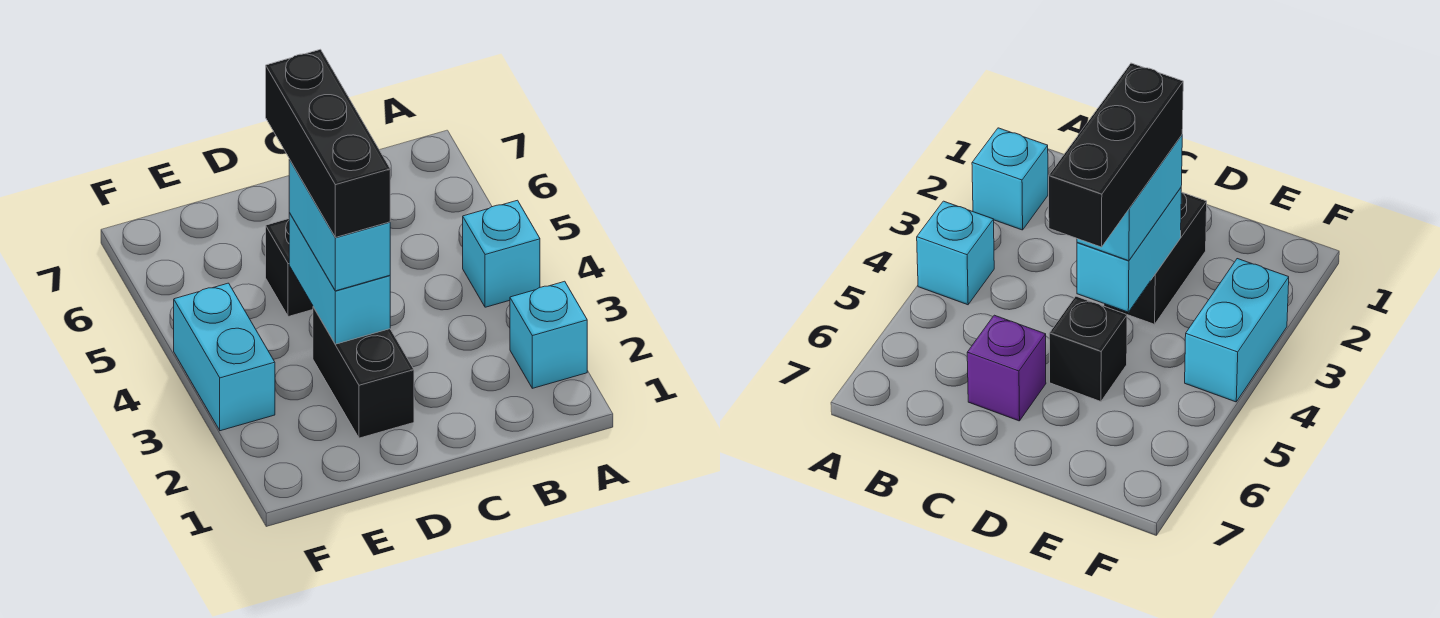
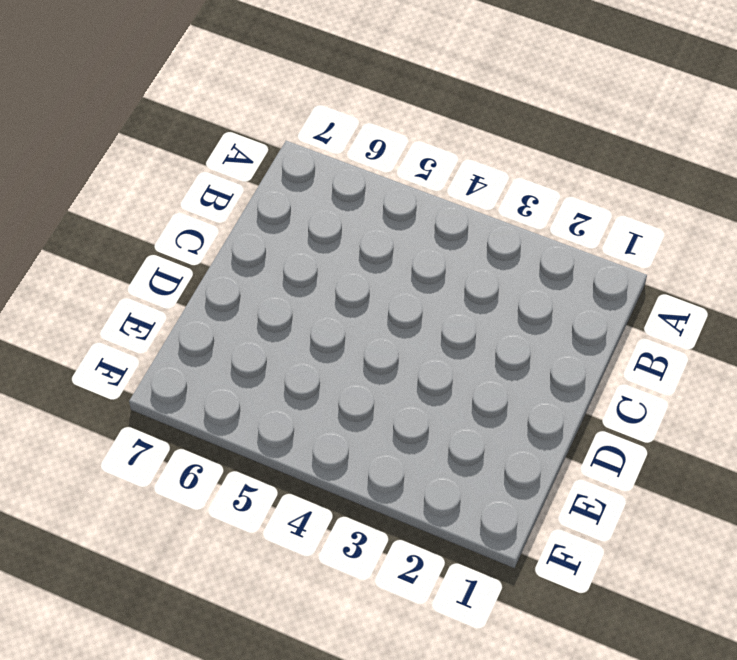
none -> cyan brick A2 level 1
none -> cyan brick A4 level 1

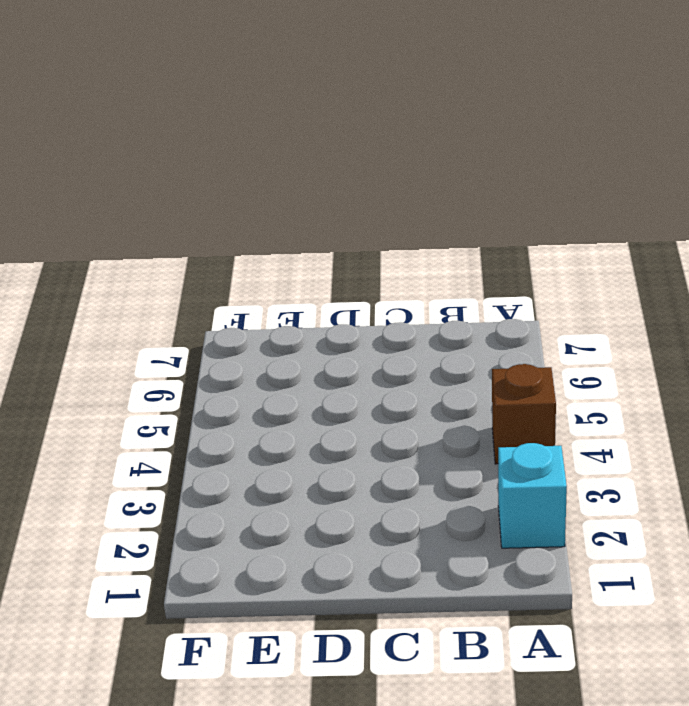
brown brick A4 level 1 -> cyan brick A4 level 1
none -> purple brick C6 level 1
none -> black brick D2:D3 level 1

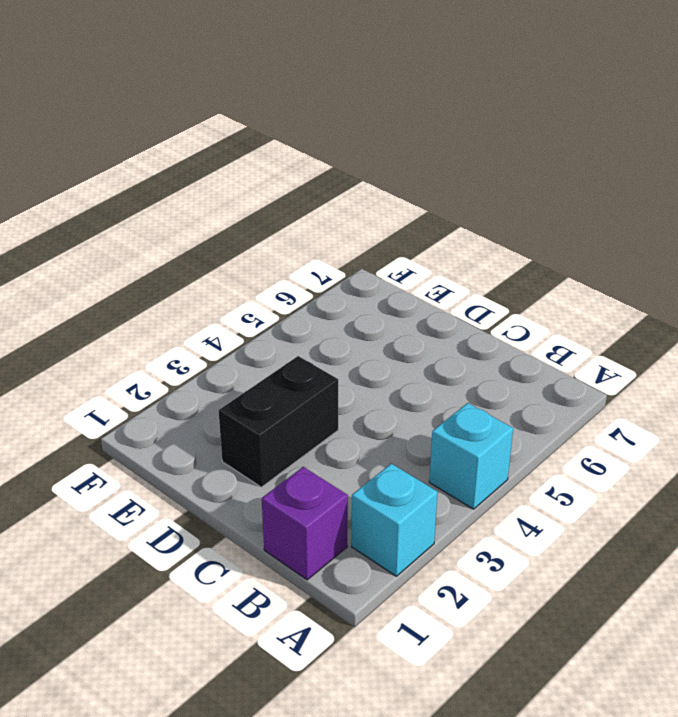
purple brick B1 level 1 -> purple brick C6 level 1
none -> black brick D5 level 1
none -> cyan brick F3:F4 level 1

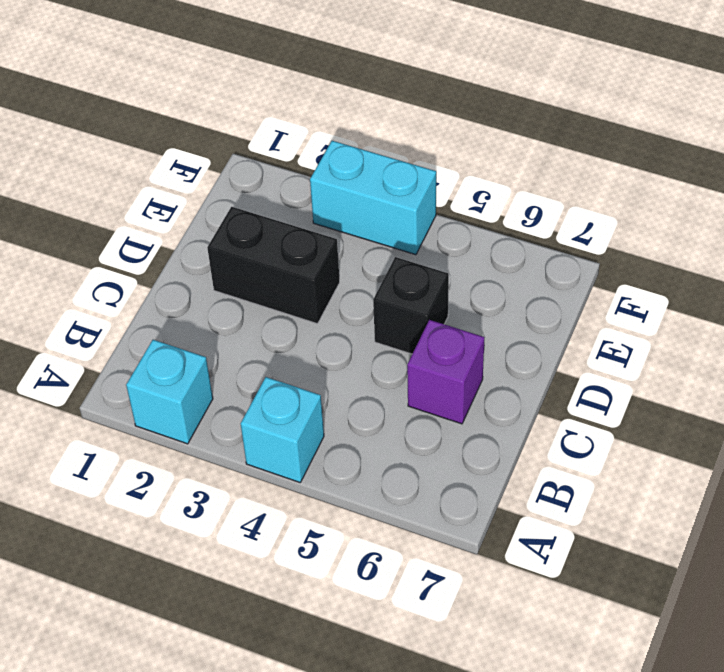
none -> cyan brick D3:D4 level 2
none -> cyan brick D3:D4 level 3

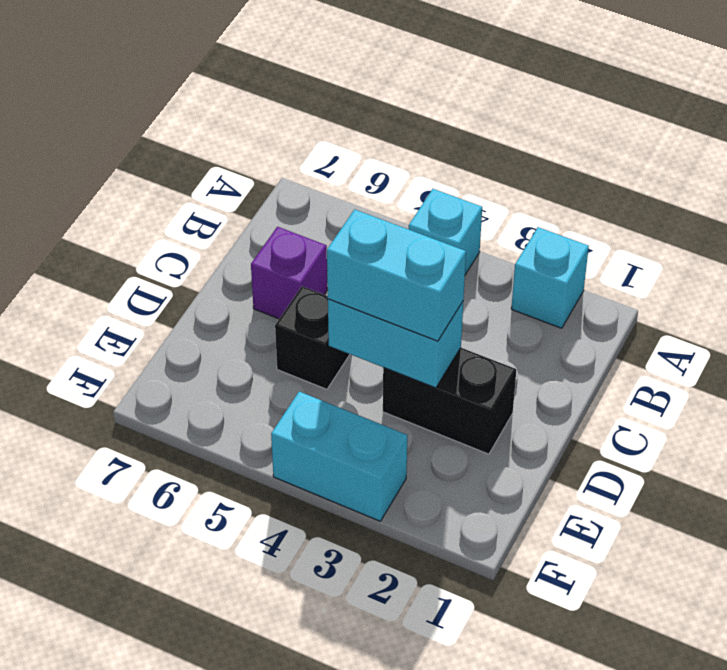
none -> black brick D3:D5 level 4

